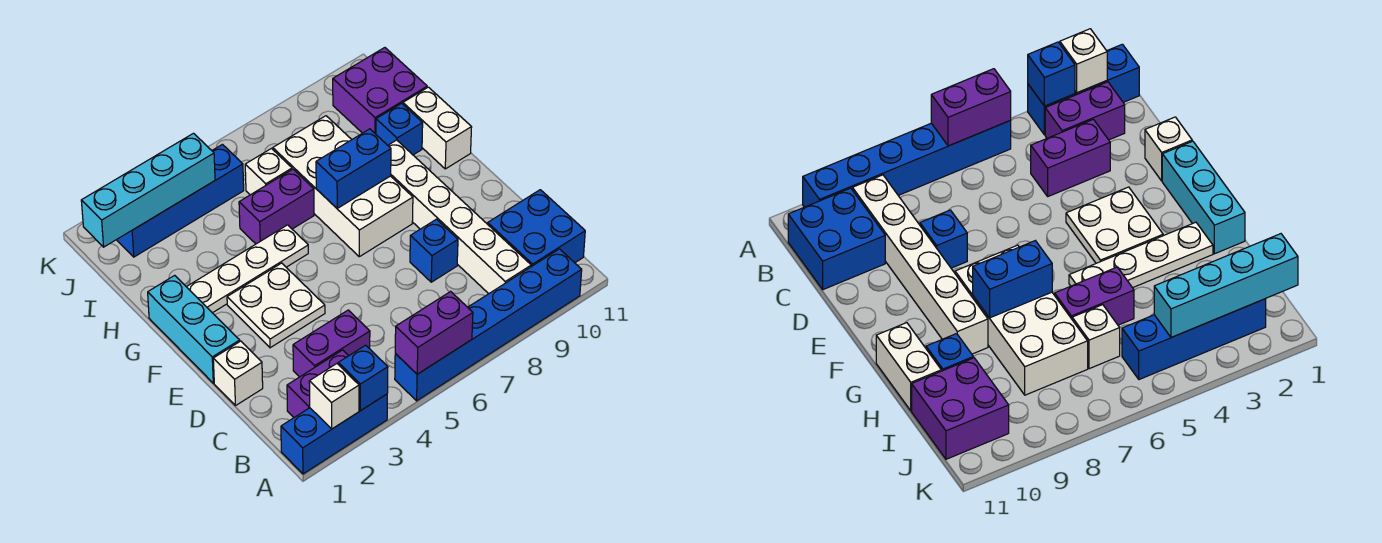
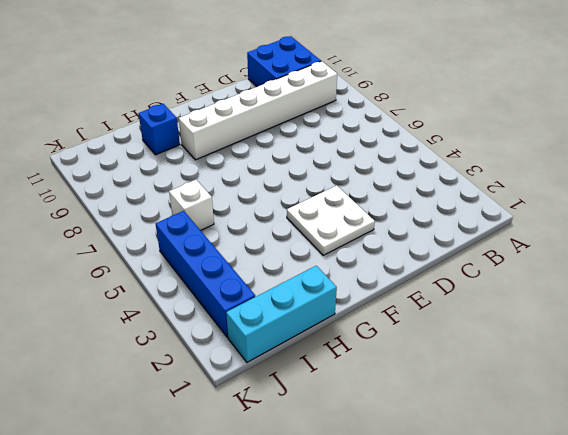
cyan brick H1:J1 level 1 -> cyan brick E1:G1 level 1
none -> blue brick A1:A3 level 1
none -> blue brick A5:A10 level 1
none -> purple brick B2:B3 level 1

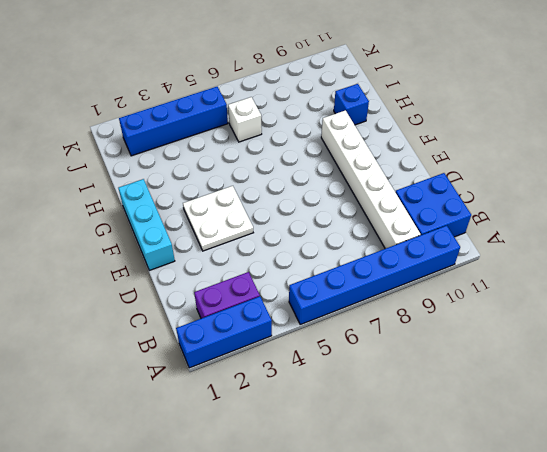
none -> purple brick C3:C4 level 1
none -> white brick D1 level 1
none -> blue brick D8 level 1

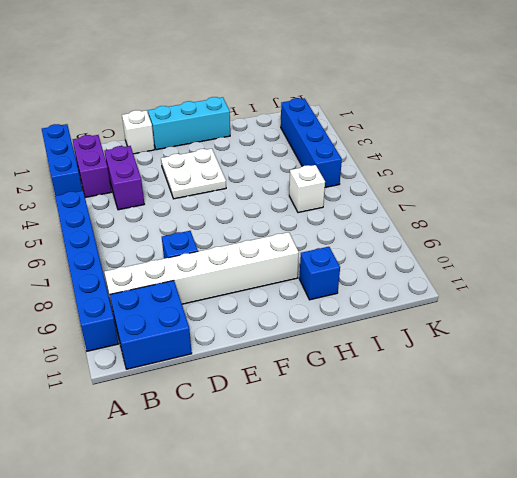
none -> white brick F7:I8 level 1
none -> white plate G2:G5 level 1
none -> white brick G11:H11 level 1

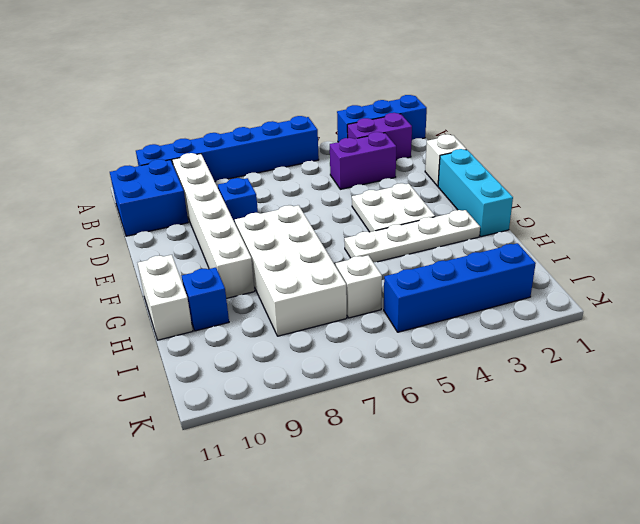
none -> purple brick H5:H6 level 1
none -> purple brick I10:J11 level 1
none -> white brick A2 level 2

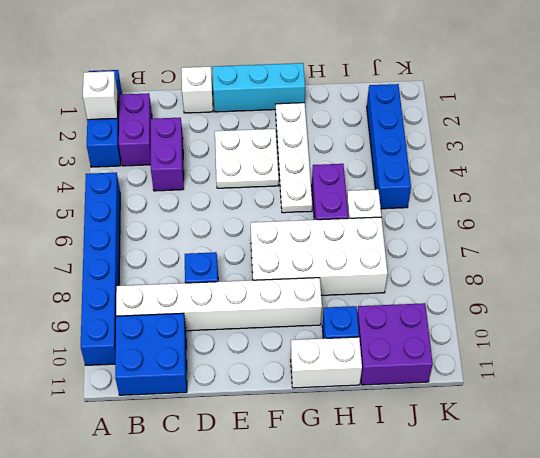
none -> blue brick A3 level 2
none -> purple brick A5:A6 level 2
none -> blue brick G7:G8 level 2

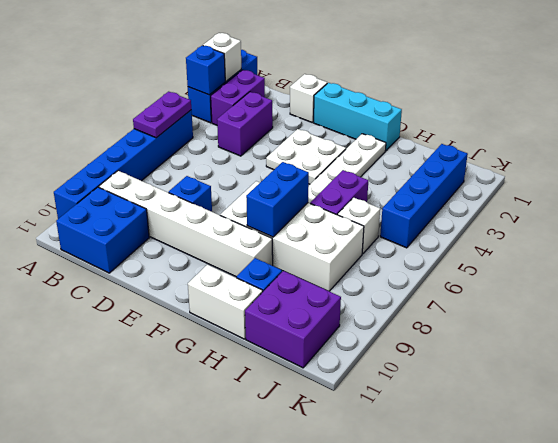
purple plate A5:A6 level 2 -> purple brick A5:A6 level 2
none -> cyan brick J1:J4 level 2

